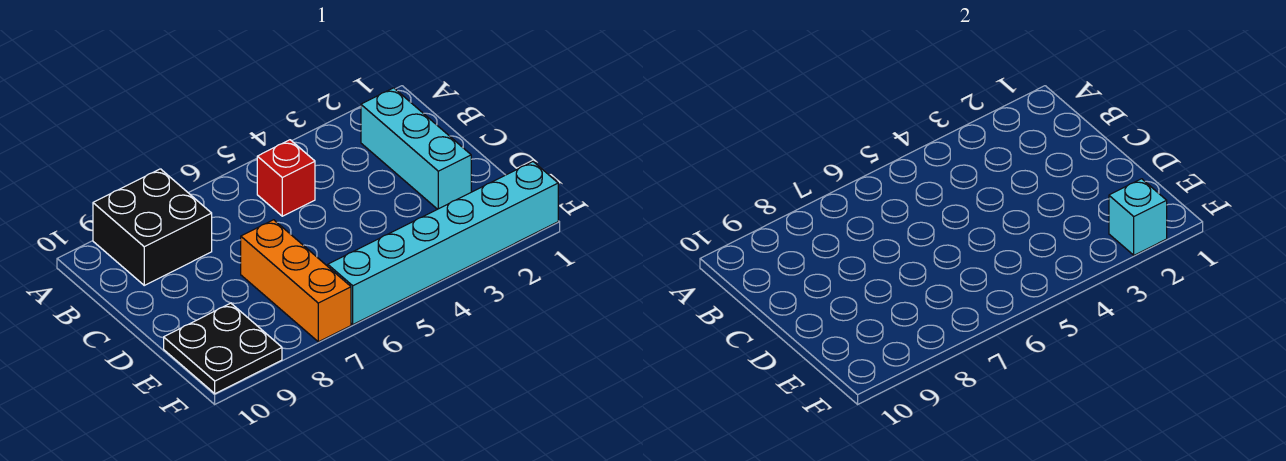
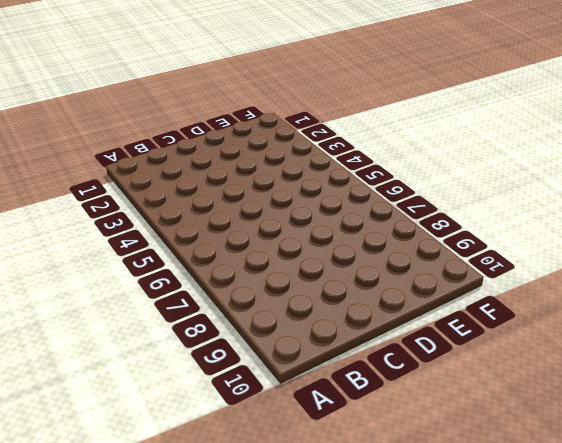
none -> black brick A8:B9 level 1
none -> cyan brick B2:D2 level 1

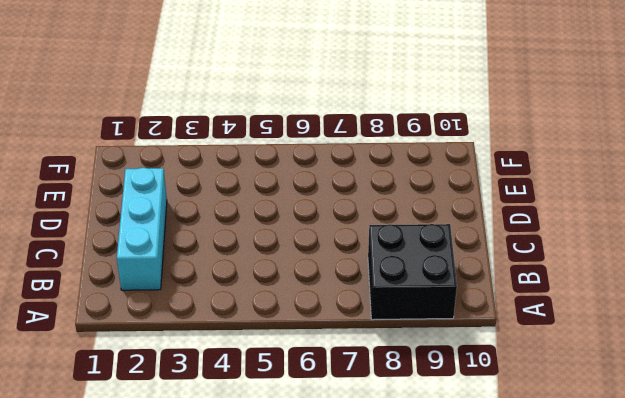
none -> red brick B5 level 1
none -> orange brick D7:F7 level 1

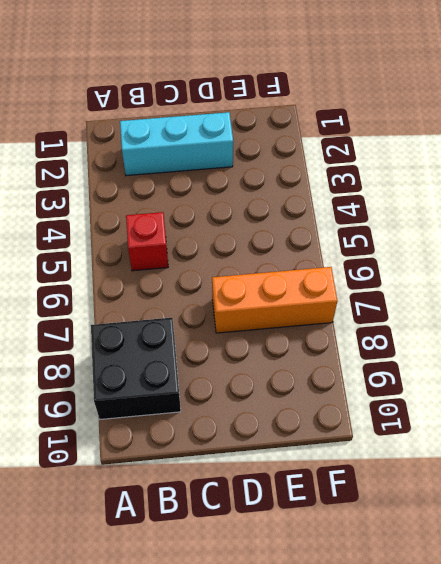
none -> black plate E9:F10 level 1
none -> cyan brick F1:F6 level 1

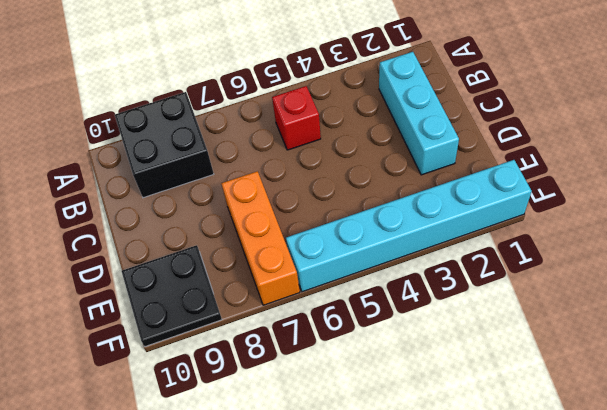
none -> cyan brick F2 level 2

